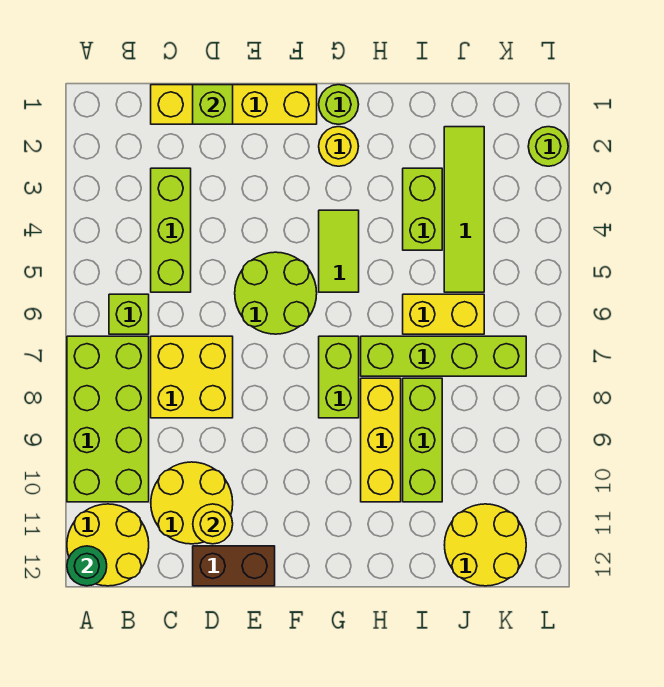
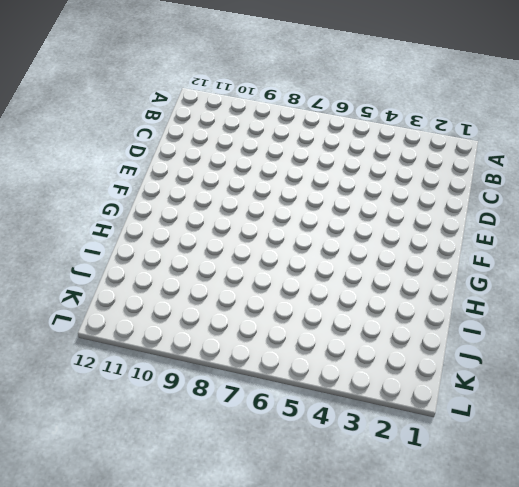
none -> lime brick A7:B10 level 1
none -> yellow round brick A11:B12 level 1
none -> lime brick B6 level 1

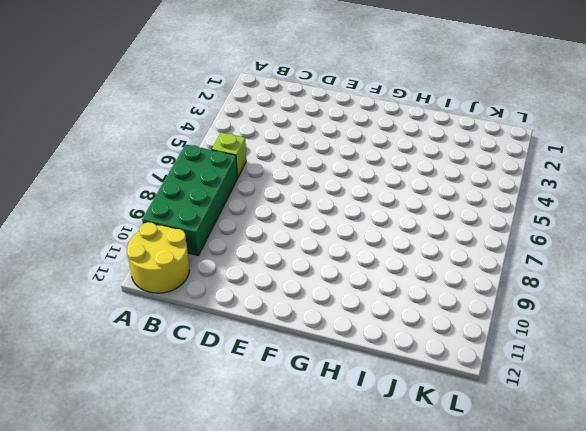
green brick A7:B10 level 1 -> lime brick A7:B10 level 1
none -> yellow brick C1:F1 level 1
none -> lime brick C3:C5 level 1
none -> yellow brick C7:D8 level 1

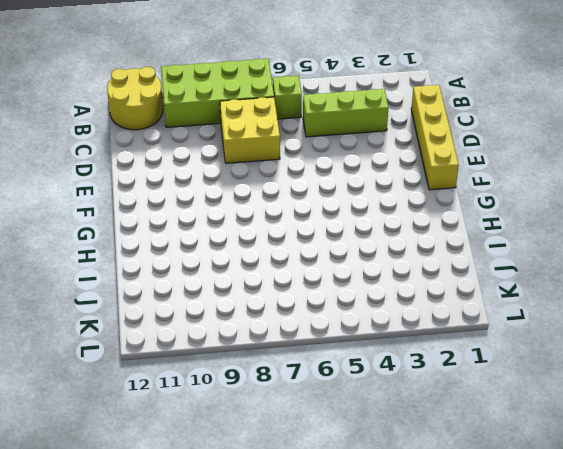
none -> yellow round brick C10:D11 level 1
none -> brown brick D12:E12 level 1
none -> lime round brick E5:F6 level 1

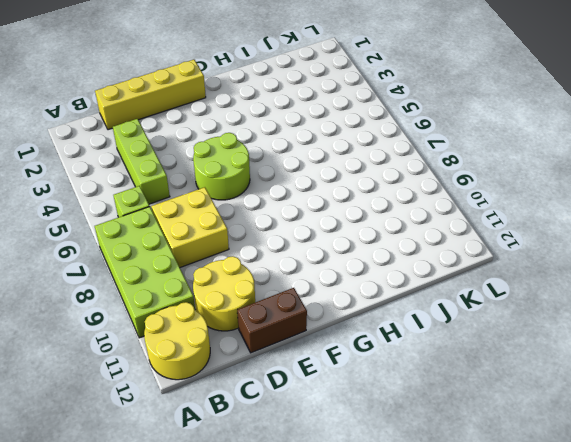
none -> lime round brick G1 level 1
none -> yellow round brick G2 level 1
none -> lime tile G4:G5 level 1

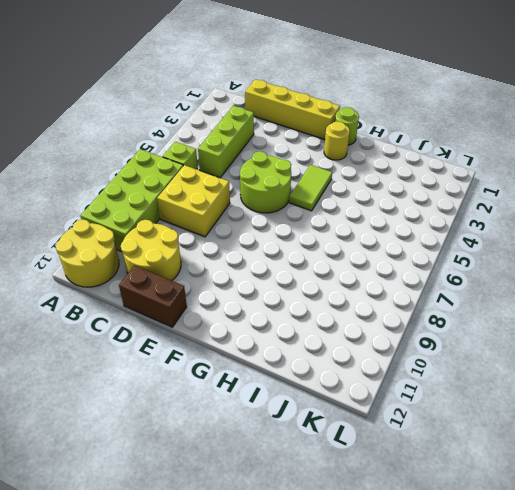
none -> lime brick G7:G8 level 1
none -> lime brick H7:K7 level 1
none -> yellow brick H8:H10 level 1

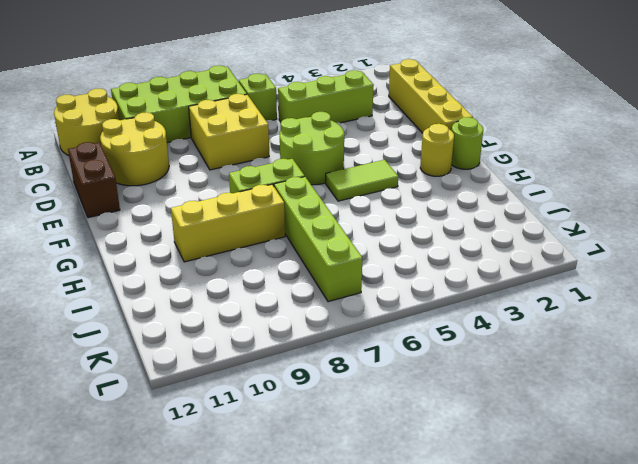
none -> lime brick I3:I4 level 1
none -> yellow brick I6:J6 level 1
none -> lime brick I8:I10 level 1

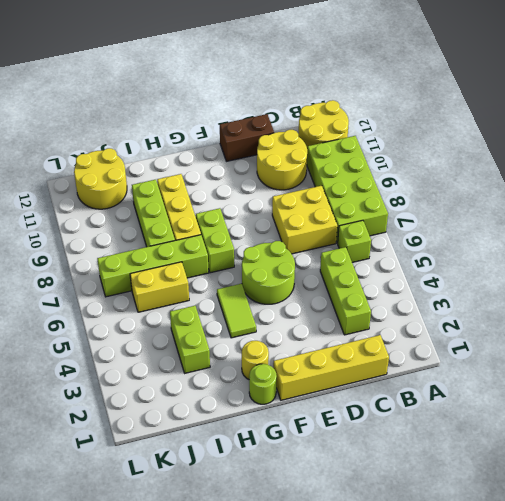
none -> lime tile J2:J5 level 1
none -> lime round brick L2 level 1
none -> green round brick A12 level 2

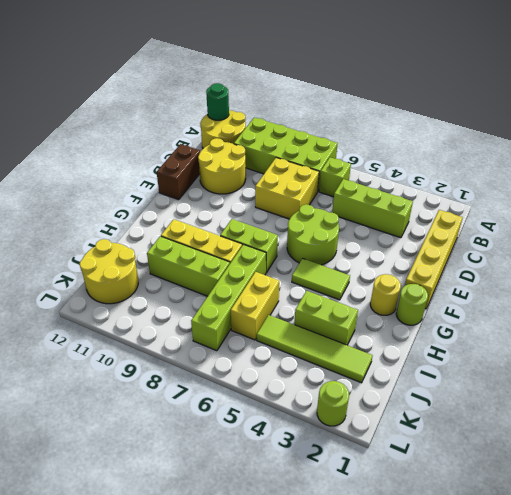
none -> lime brick D1 level 2
none -> yellow round brick D11 level 2

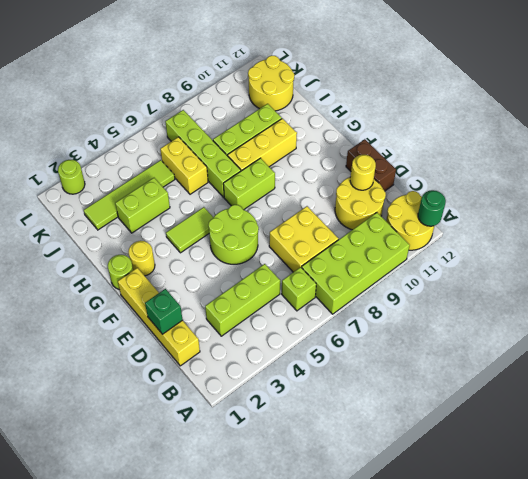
green brick D1 level 2 -> lime brick D1 level 2

